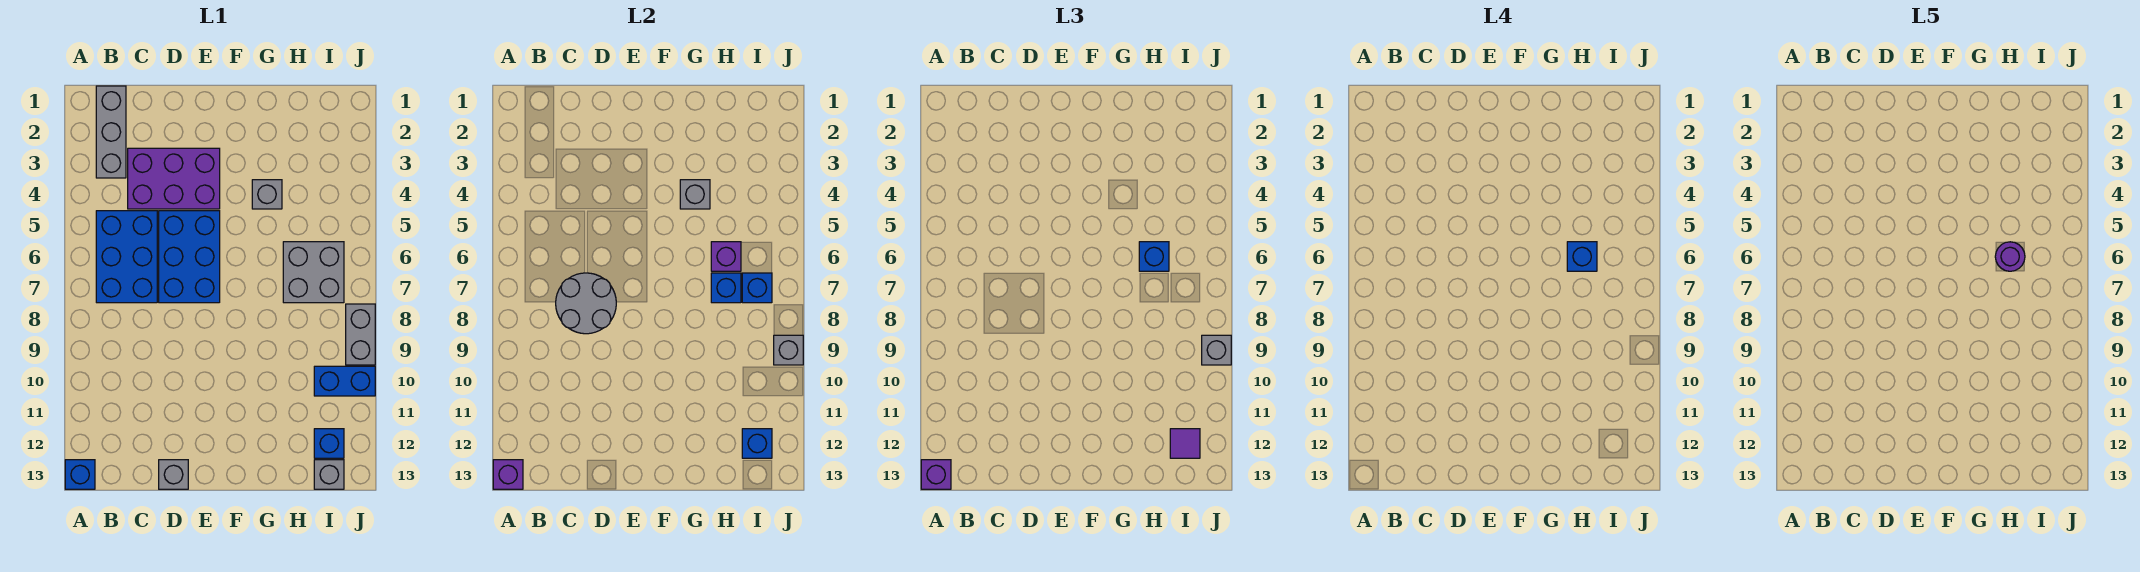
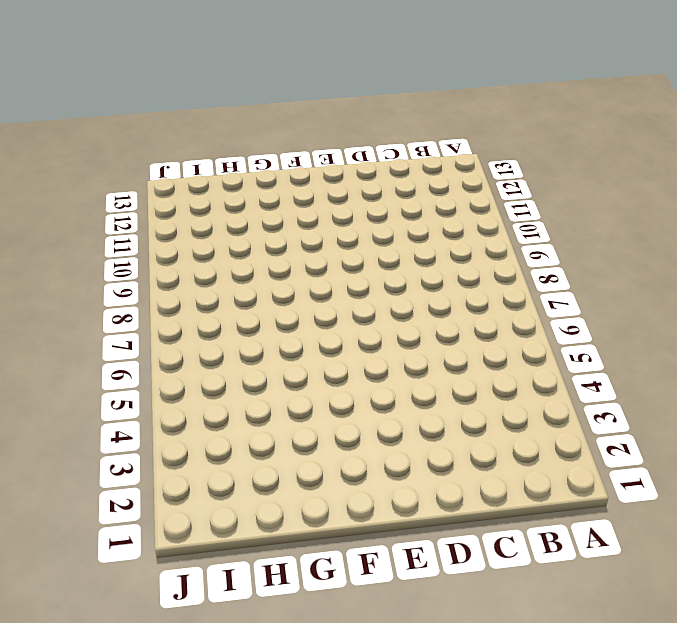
none -> blue brick A13 level 1
none -> grey brick B1:B3 level 1
none -> blue brick B5:C7 level 1

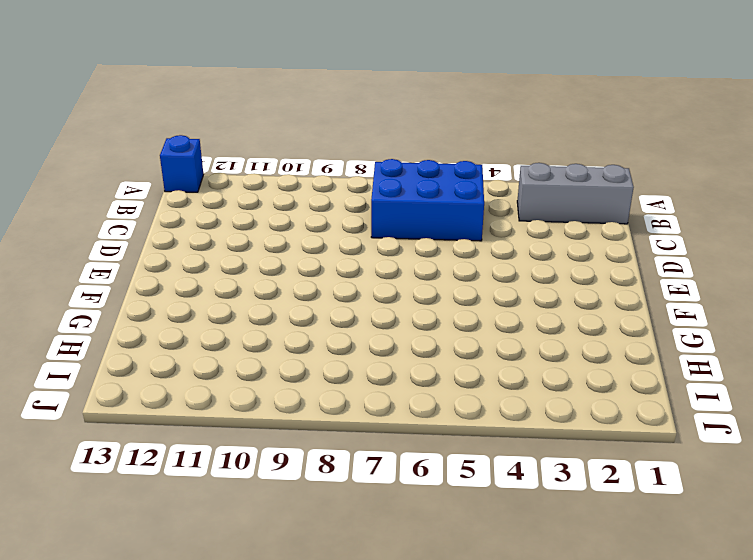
none -> purple brick C3:E4 level 1
none -> blue brick D5:E7 level 1
none -> grey brick D13 level 1

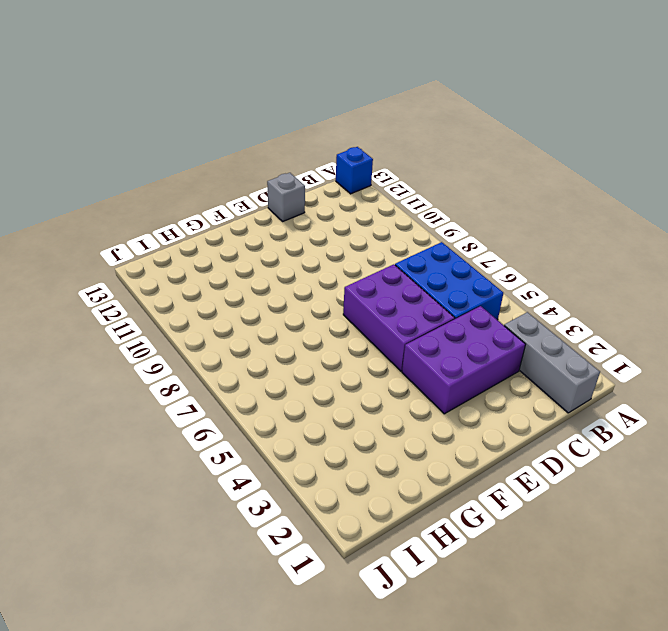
purple brick D5:E7 level 1 -> blue brick D5:E7 level 1
none -> grey brick G4 level 1
none -> grey brick H6:I7 level 1
none -> blue brick I10:J10 level 1

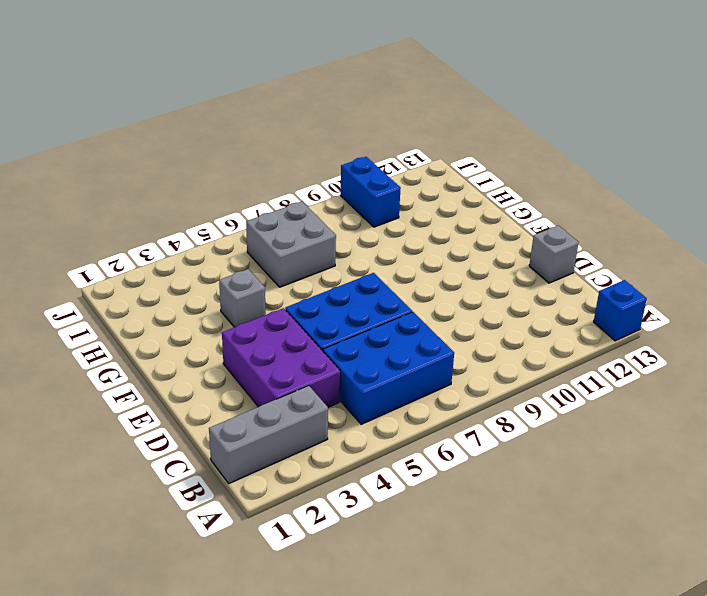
none -> blue brick I12 level 1
none -> grey brick I13 level 1
none -> grey brick J8:J9 level 1

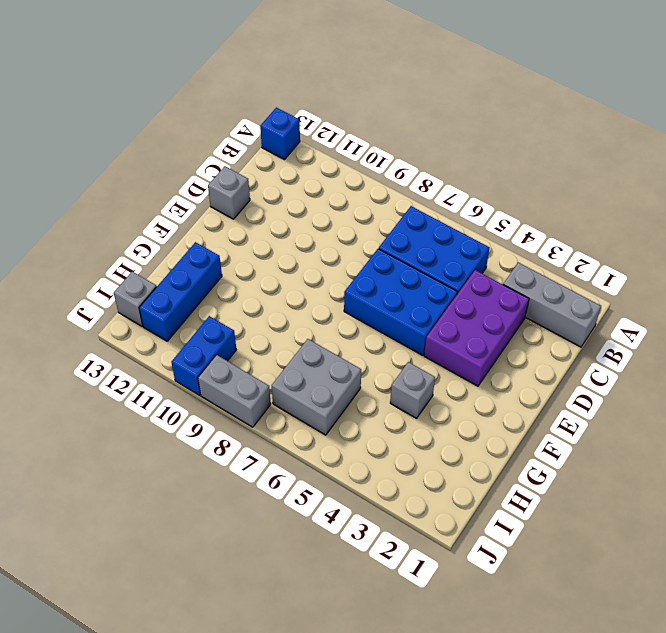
blue brick G12:I12 level 1 -> blue brick I12 level 1
none -> purple brick A13 level 2
none -> grey round brick C7:D8 level 2
none -> grey brick G4 level 2

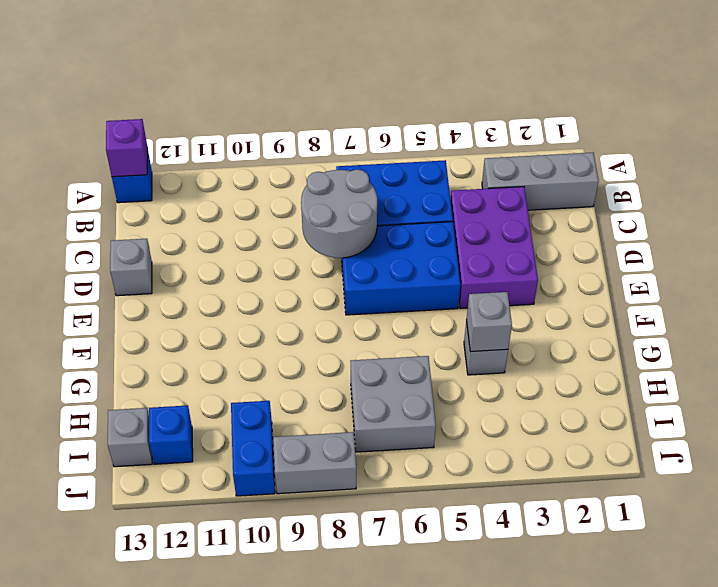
none -> purple brick H6 level 2
none -> blue brick H7 level 2
none -> blue brick I7 level 2

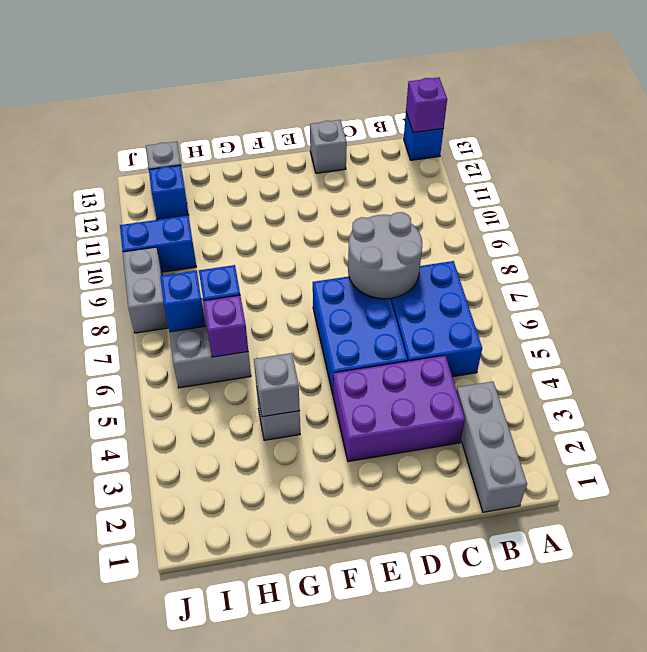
none -> blue brick I12 level 2
none -> grey brick J9 level 2
none -> purple brick A13 level 3

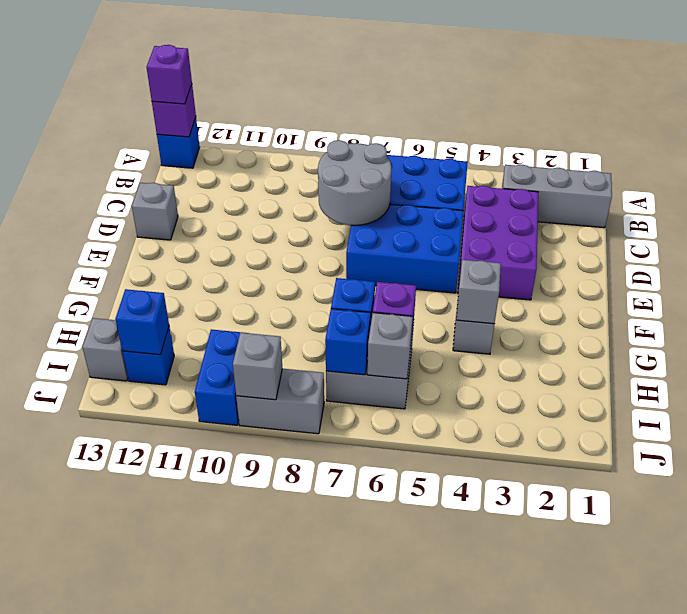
grey brick I6 level 2 -> grey brick J9 level 3
none -> blue brick H6 level 3
none -> purple tile I12 level 3
none -> blue brick H6 level 4

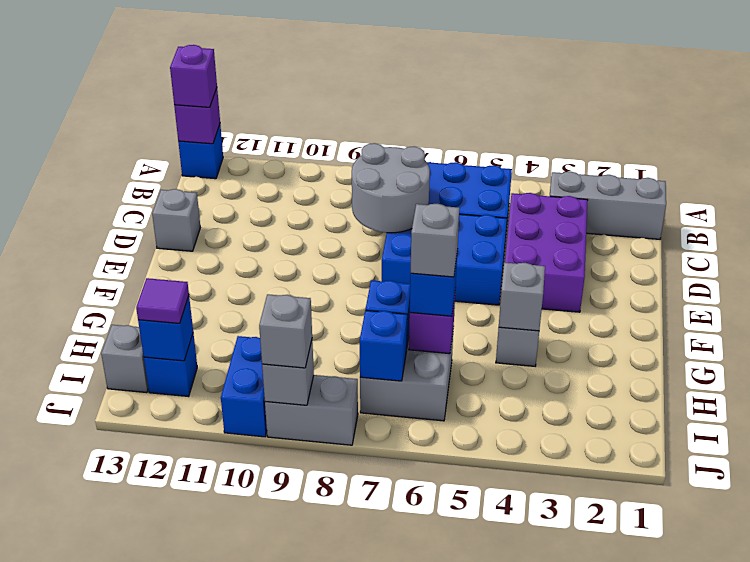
grey brick H6 level 4 -> blue brick H6 level 4
none -> purple round brick H6 level 5

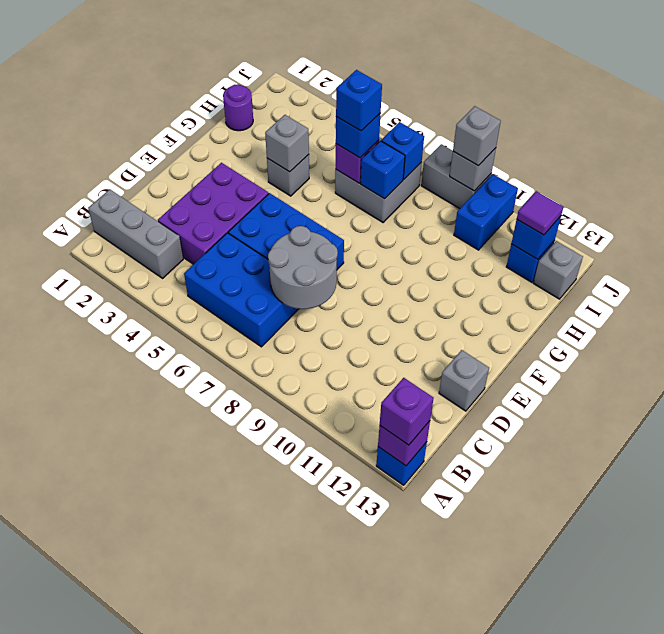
purple round brick H1 level 1 -> purple round brick H6 level 5

